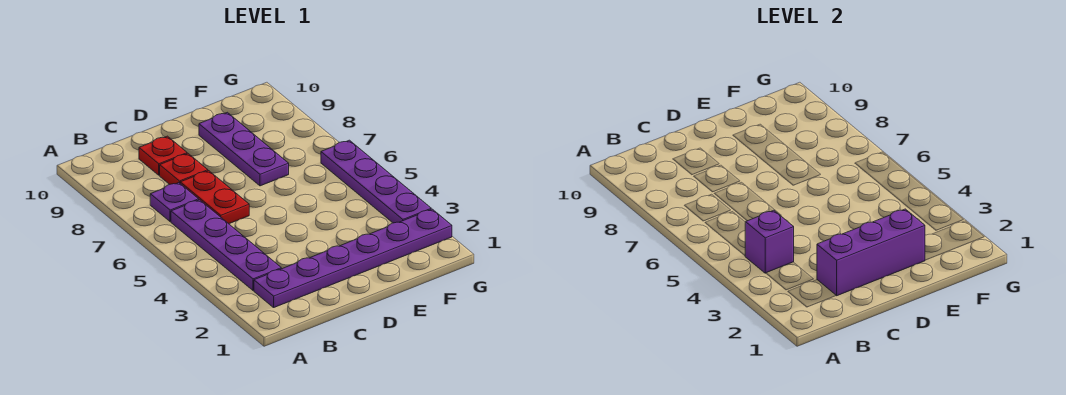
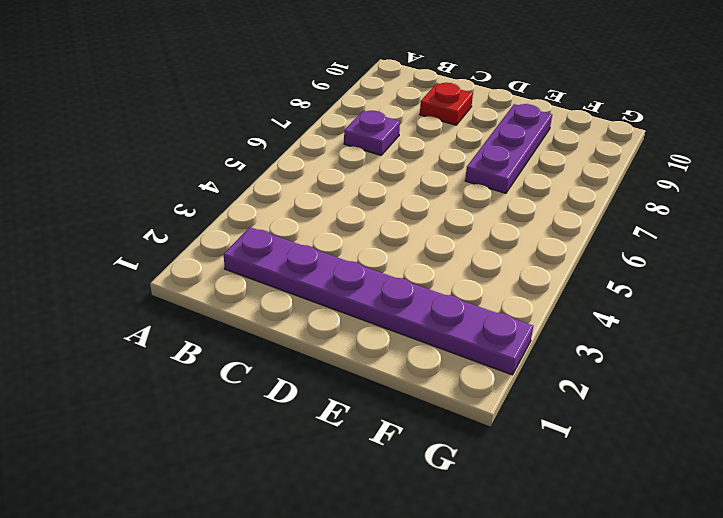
none -> purple plate B3:B6 level 1
none -> red plate C6:C7 level 1

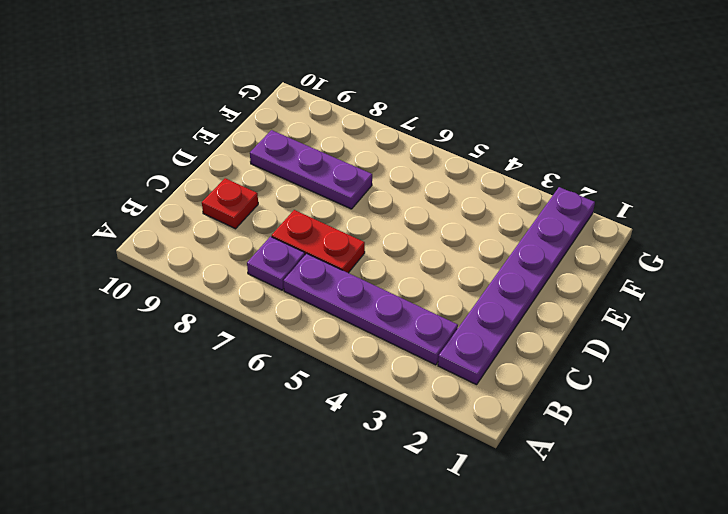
none -> red plate C8 level 1
none -> purple plate G3:G6 level 1

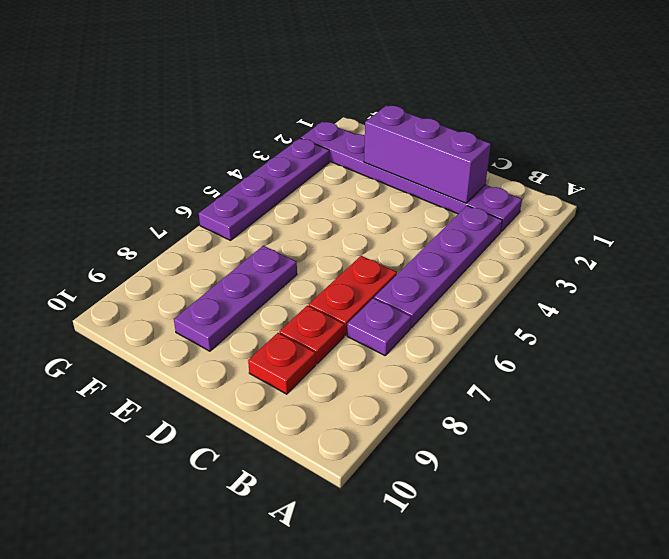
none -> purple brick B4 level 2

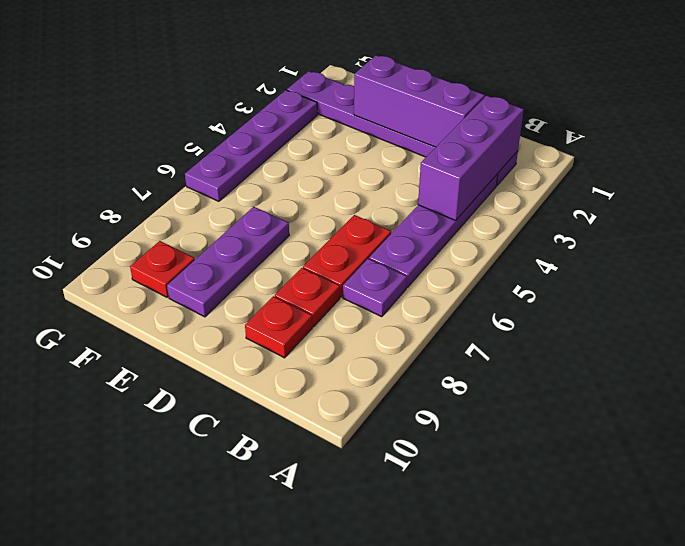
purple brick B2:B4 level 2 -> purple brick B4 level 2
red plate F9 level 1 -> none

